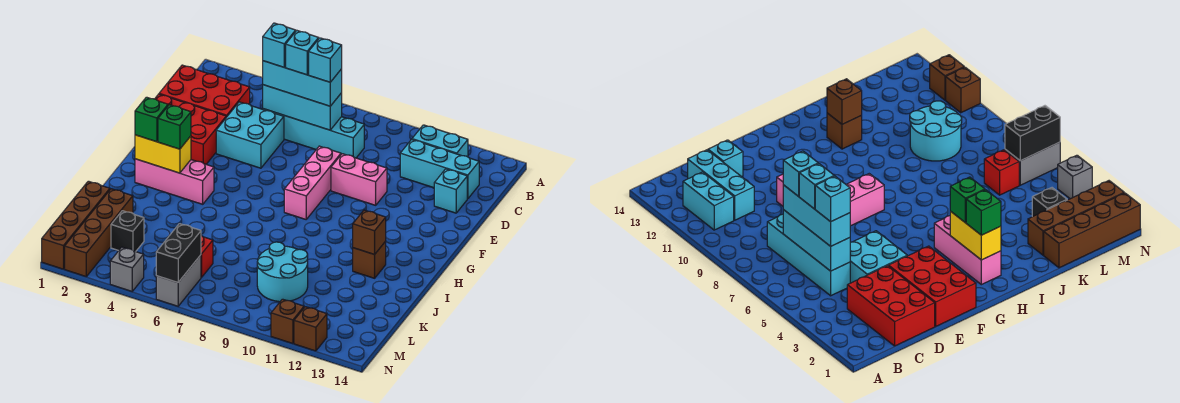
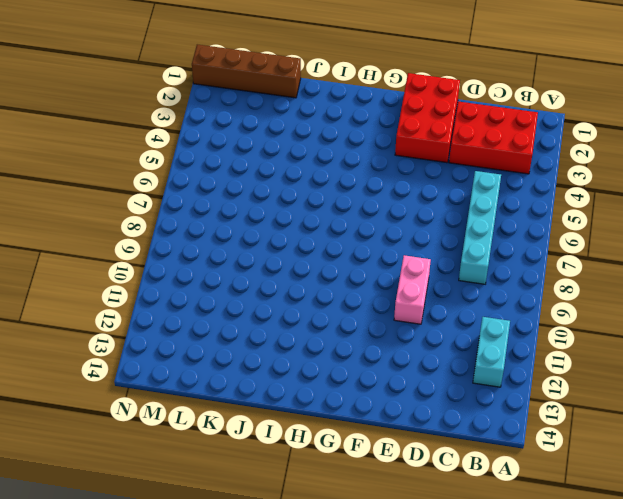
red brick B2:D3 level 1 -> red brick C1:D3 level 1
none -> cyan brick C11:C13 level 1
none -> cyan brick D4:E5 level 1
none -> cyan brick D13 level 1
none -> pink brick E8:G8 level 1

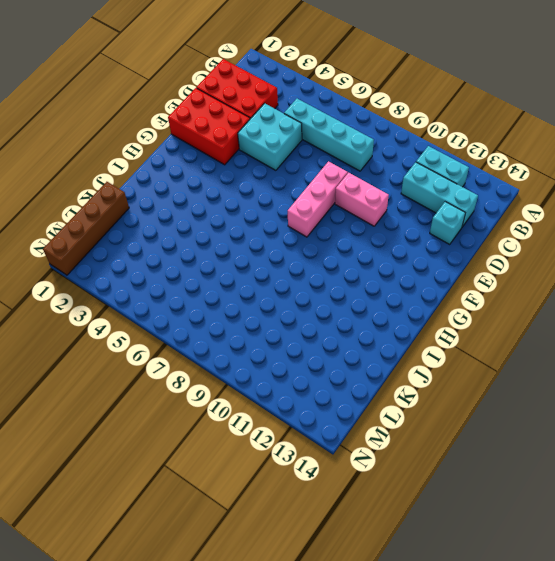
none -> pink brick H2:H4 level 1
none -> brown brick I12 level 1
none -> brown brick K2:N2 level 1
none -> cyan round brick K9:L10 level 1

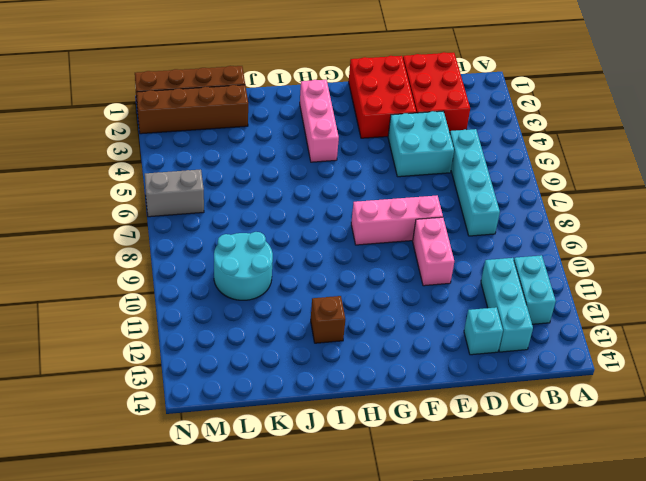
none -> black brick L3 level 1
none -> red brick L6 level 1
none -> grey brick N4 level 1
none -> brown brick N11 level 1

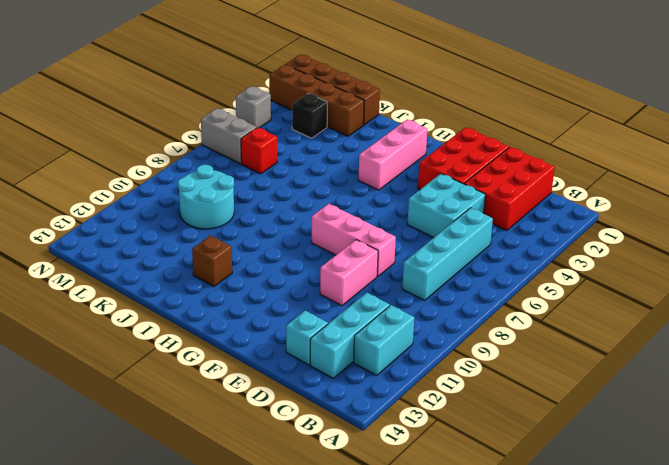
none -> brown brick N11 level 1
none -> brown brick N12 level 1
none -> cyan brick C5:C7 level 2
none -> yellow brick H2:H3 level 2

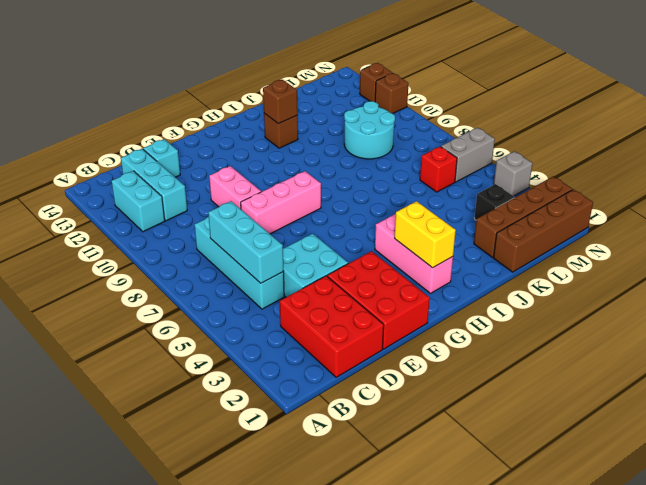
none -> black brick M6:N6 level 2
none -> cyan brick C5:C7 level 3
none -> green brick H2 level 3
none -> green brick H3 level 3

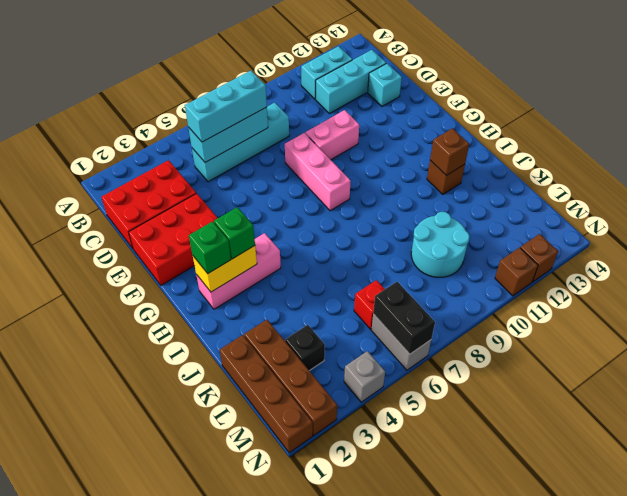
none -> cyan brick D4:E5 level 1
none -> cyan brick C5 level 4
none -> cyan brick C6 level 4
none -> cyan brick C7 level 4

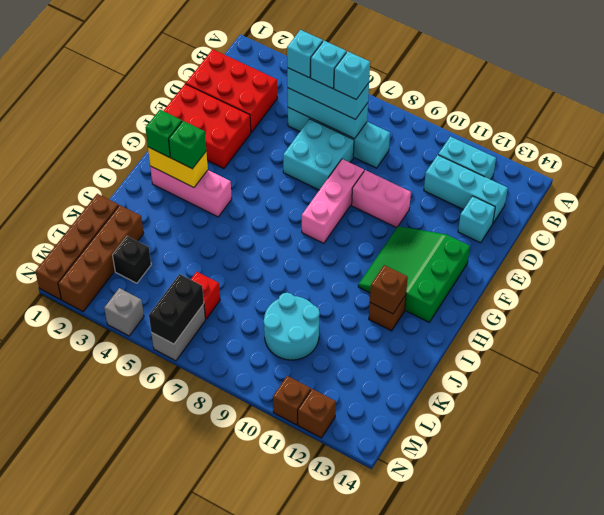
cyan brick D6:E7 level 1 -> cyan brick D4:E5 level 1
green slope F11:H13 level 1 top 13 -> none

